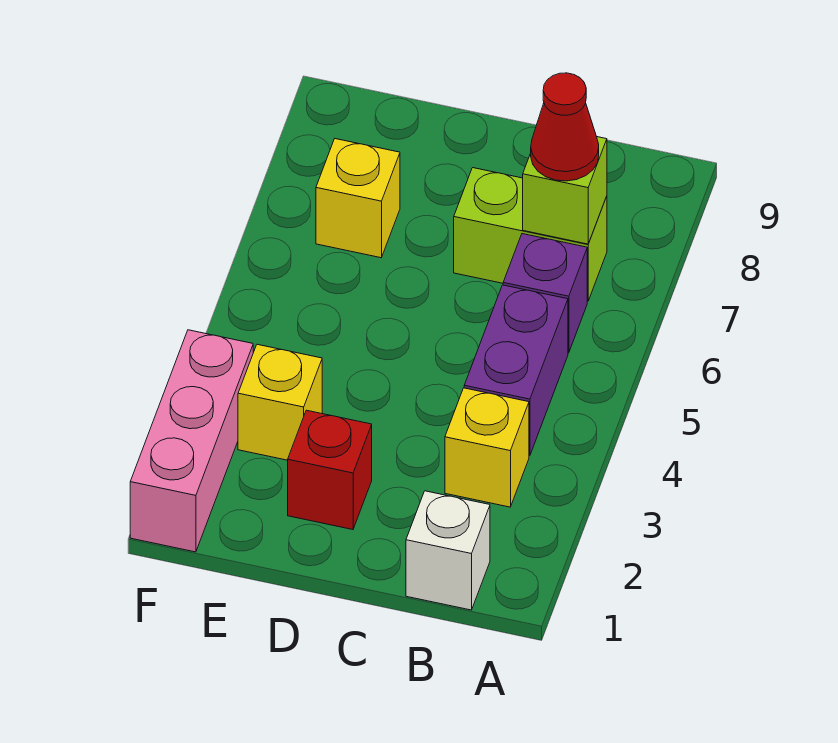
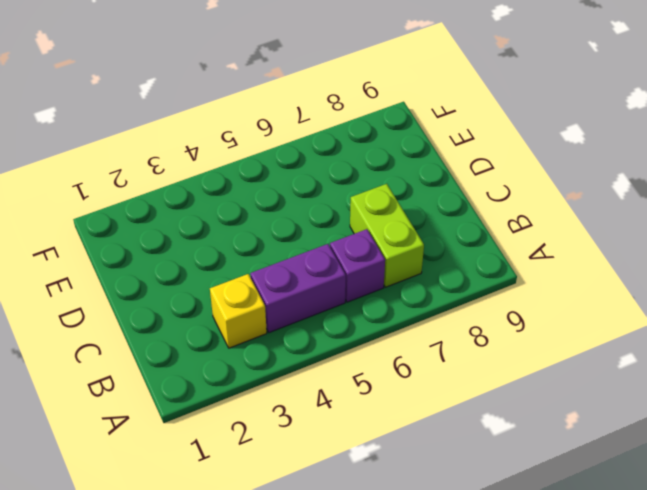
none -> white brick B1 level 1
none -> red brick D2 level 1

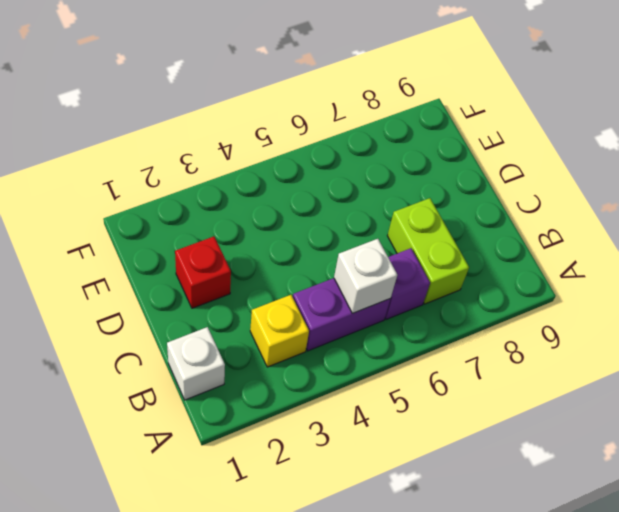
white brick B5 level 2 -> none
none -> yellow brick E3 level 1
none -> yellow brick E7 level 1

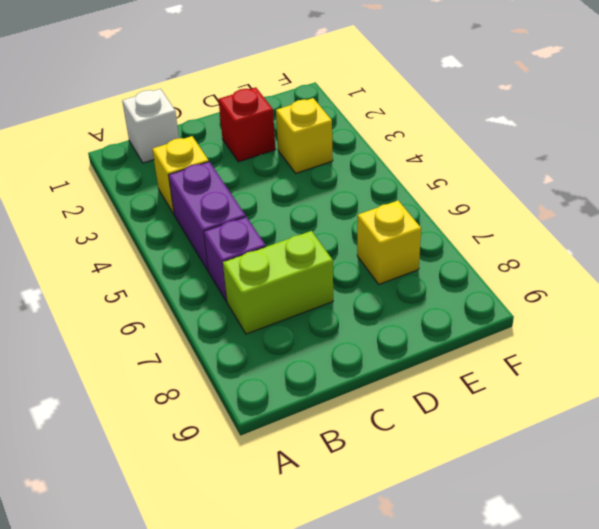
none -> pink brick F1:F3 level 1
none -> lime brick B7 level 2

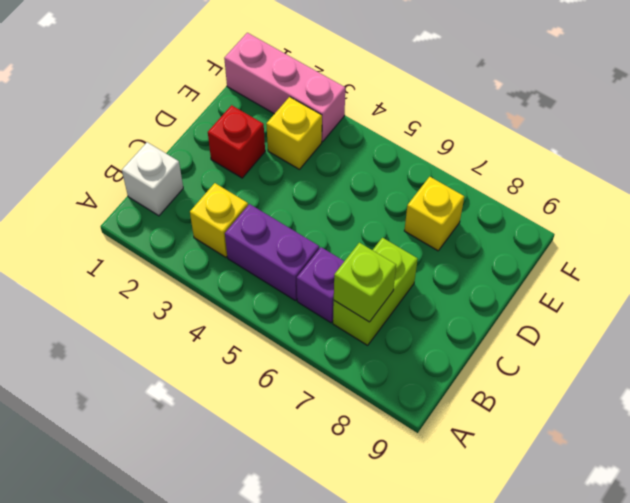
none -> red cone B7 level 3

